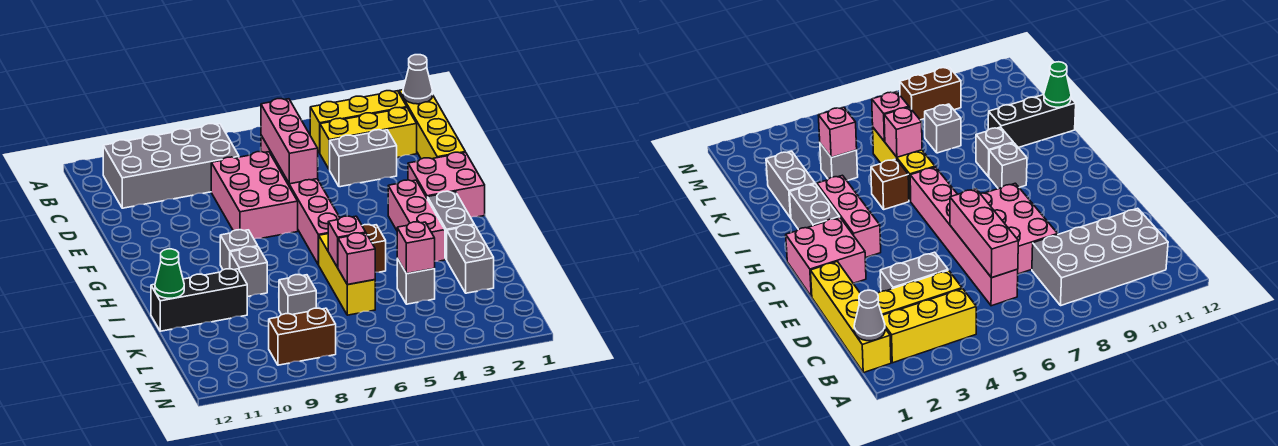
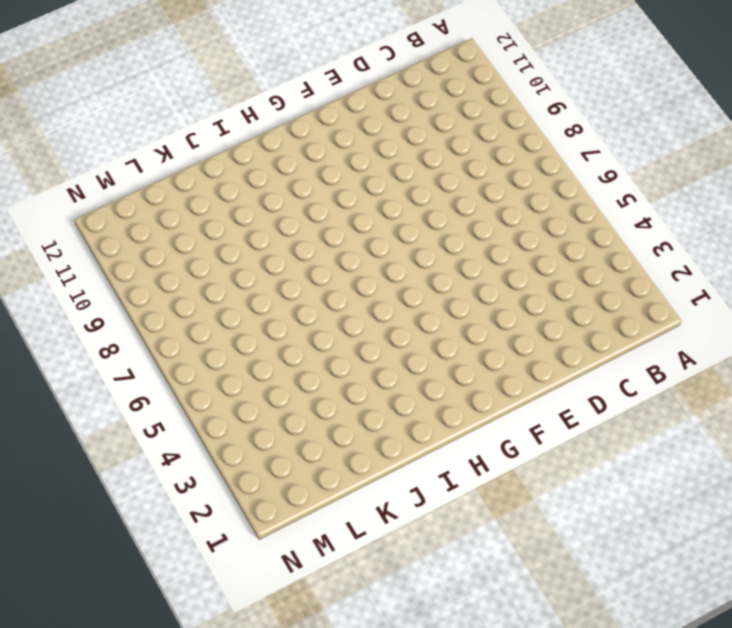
none -> yellow brick B1:E1 level 1
none -> yellow brick B2:B4 level 1
none -> grey brick B8:C11 level 1

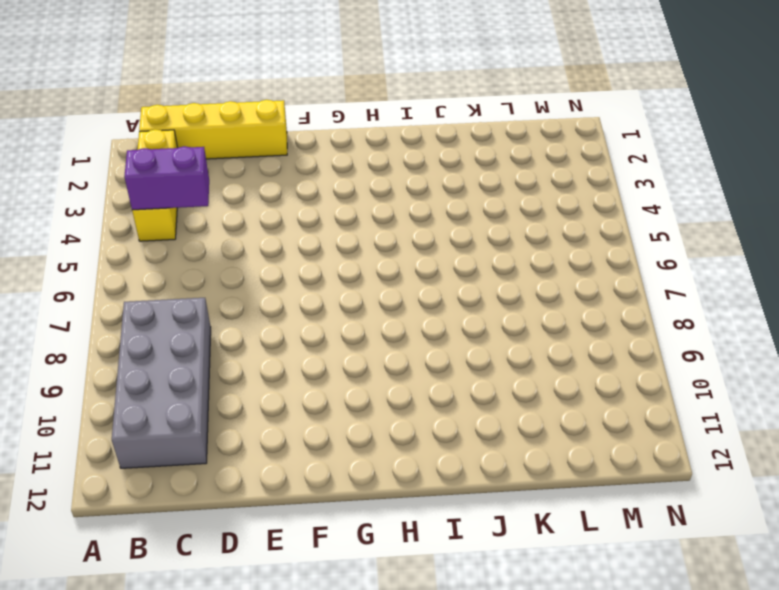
purple brick B4:C4 level 2 -> none
none -> yellow brick C2:C4 level 1
none -> pink brick C6:H6 level 1
none -> grey brick D3:D4 level 1

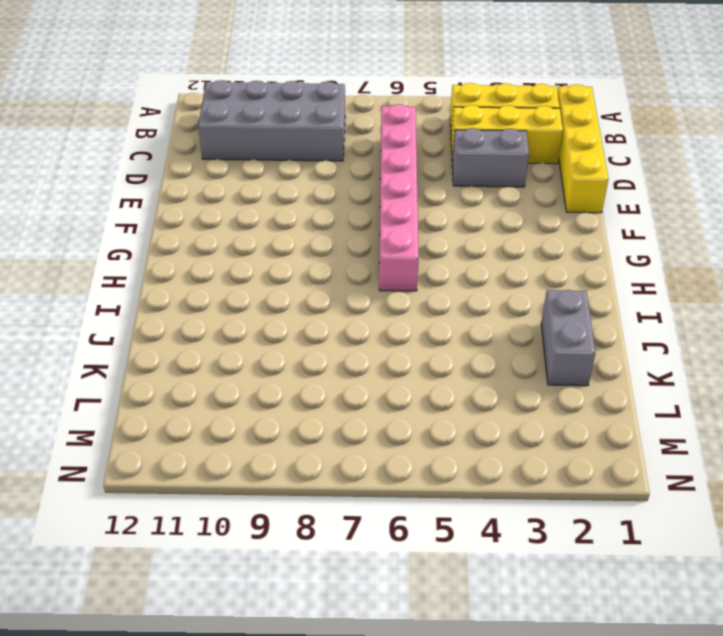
none -> pink brick D7:F8 level 1
none -> pink brick F1:G2 level 1
none -> pink brick G3:I3 level 1

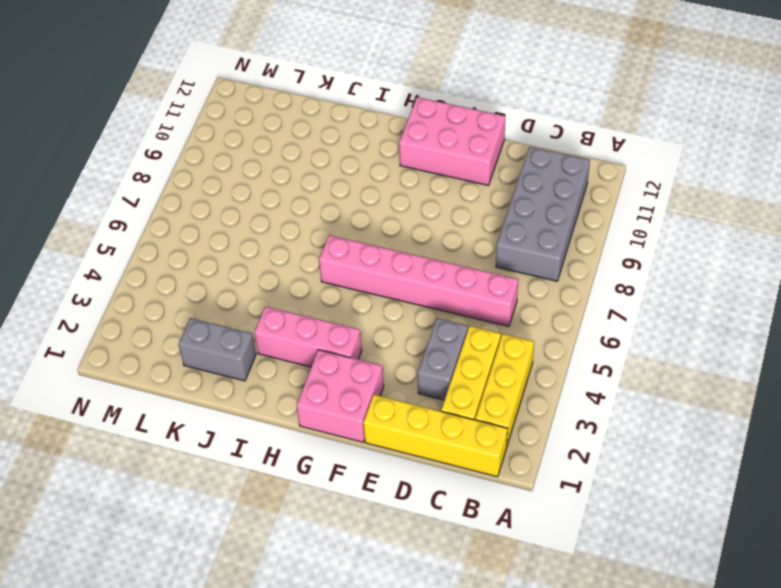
pink brick E11:G12 level 1 -> pink brick D7:F8 level 1
none -> grey brick H2:I2 level 1
none -> grey brick H9 level 1
none -> brown brick I5 level 1

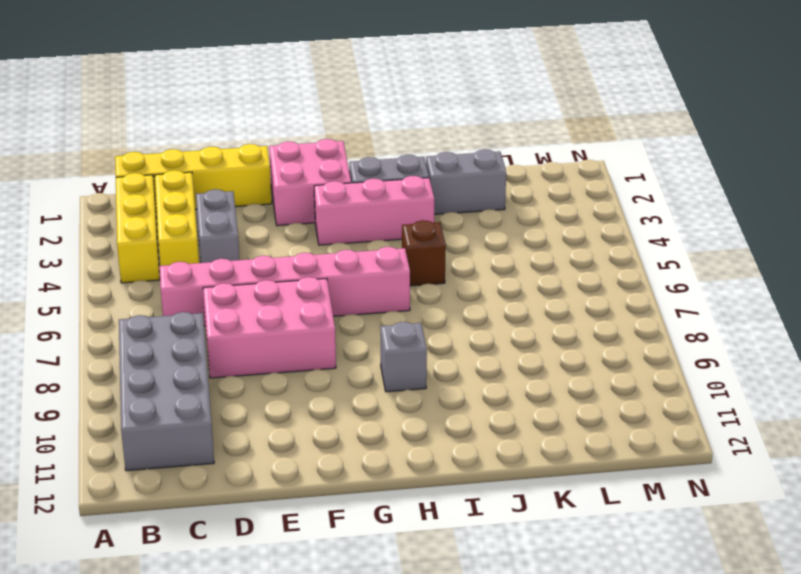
none -> yellow brick I6:K6 level 1
none -> grey brick I9 level 1
none -> black brick J10:J12 level 1

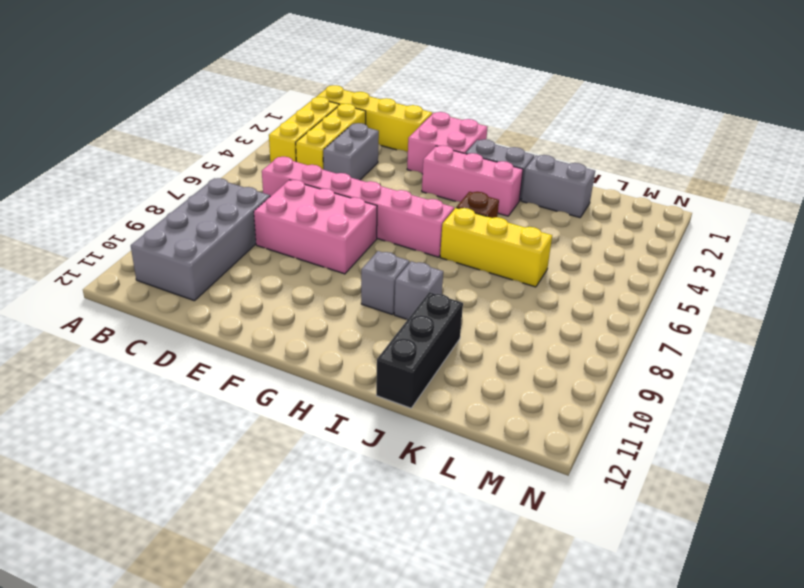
none -> grey brick K4 level 1
none -> grey brick K8 level 1
none -> brown brick M8:M9 level 1

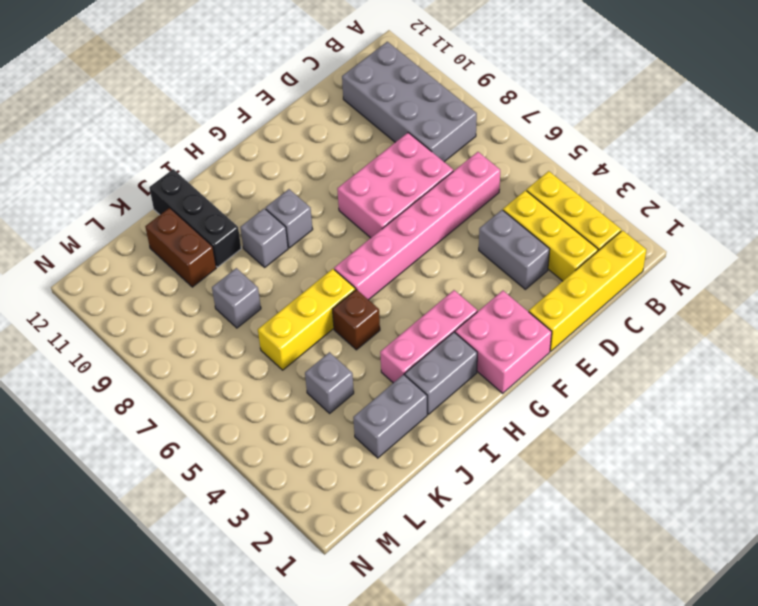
brown brick K10:K11 level 1 -> brown brick M8:M9 level 1
none -> grey cone B1 level 2
none -> pink brick C6:E6 level 2
none -> pink brick J6 level 2

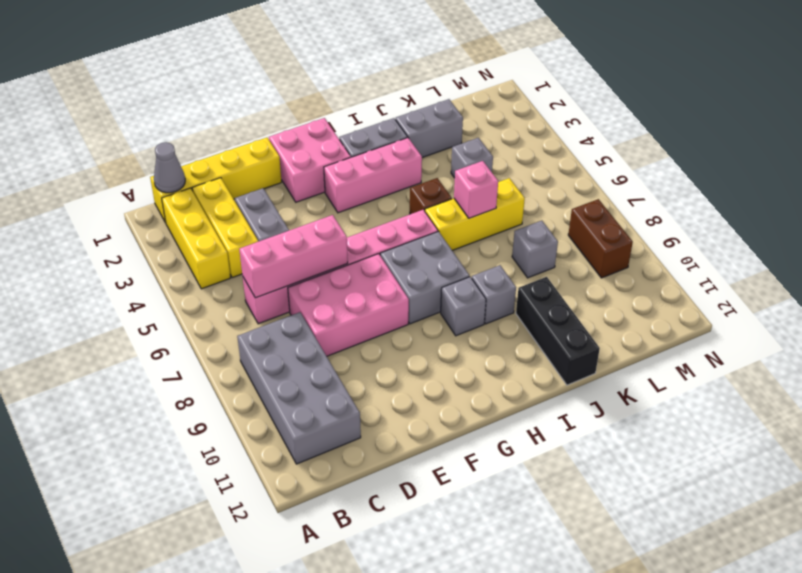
grey brick G7:H8 level 1 -> none
none -> green cone J12 level 2
none -> pink brick K4 level 2
none -> pink brick K6 level 2

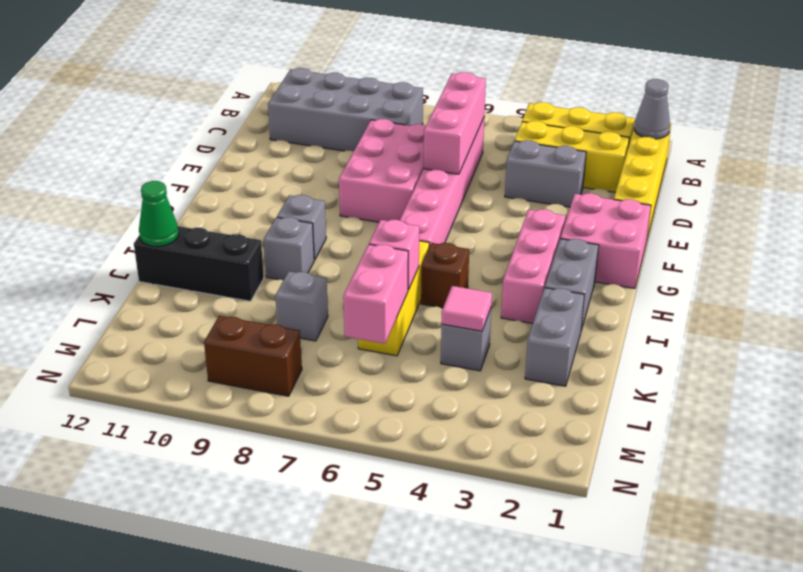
pink tile K4 level 2 -> pink brick K4 level 2
pink brick K6:L6 level 2 -> pink brick K6 level 2

